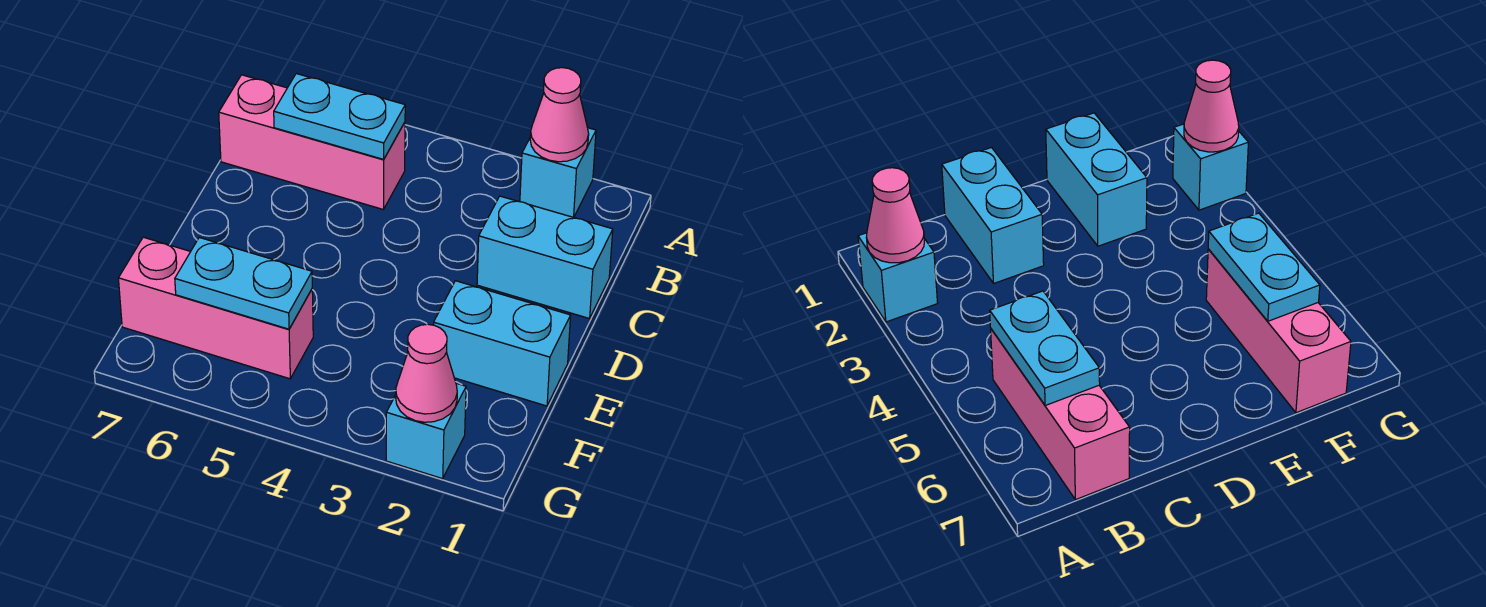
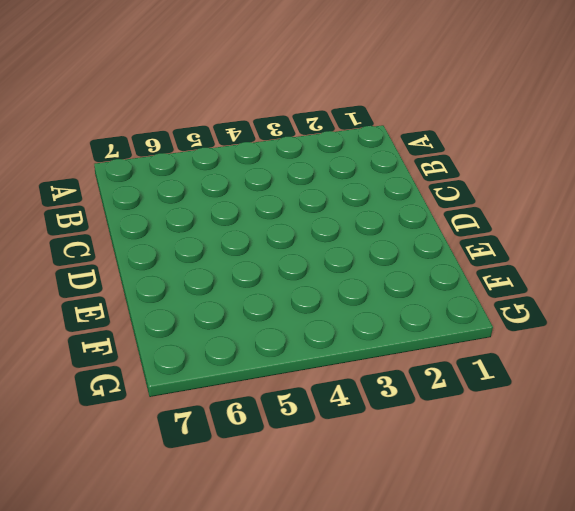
none -> cyan brick A2 level 1
none -> pink brick B5:B7 level 1

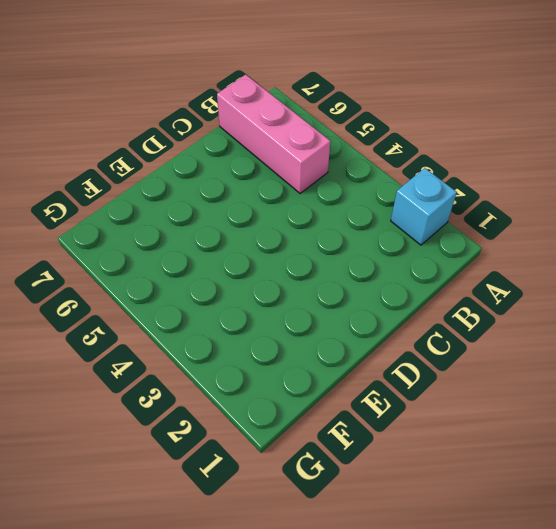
none -> cyan brick C1:C2 level 1
none -> cyan brick E1:E2 level 1

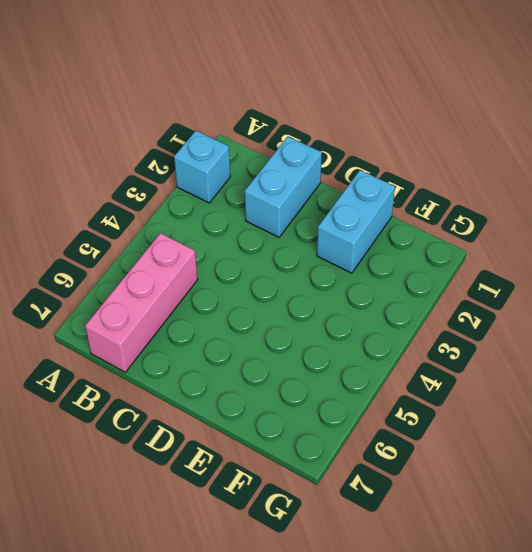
none -> pink brick F5:F7 level 1
none -> cyan brick G2 level 1

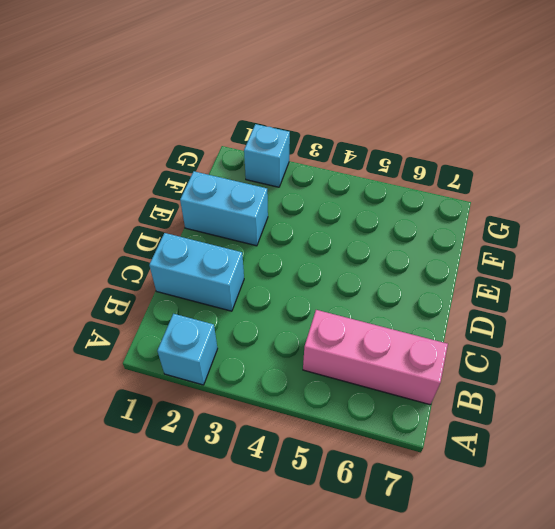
none -> pink brick F5:F7 level 1
none -> pink cone A2 level 2

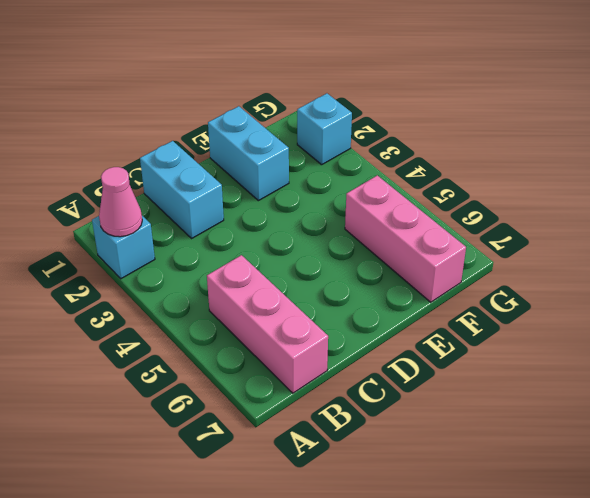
none -> cyan plate B5:B6 level 2
none -> cyan plate F5:F6 level 2

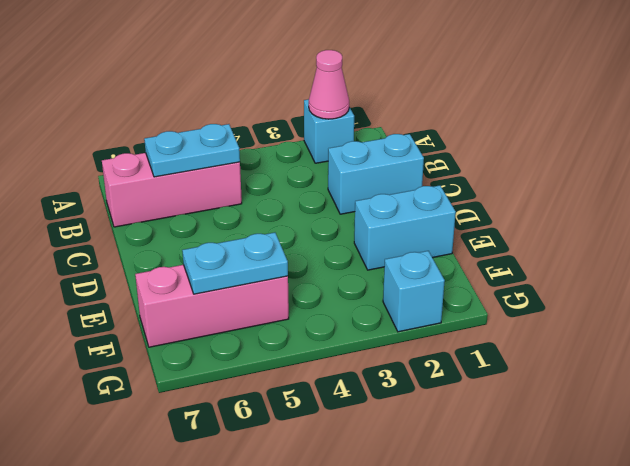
none -> pink cone G2 level 2

